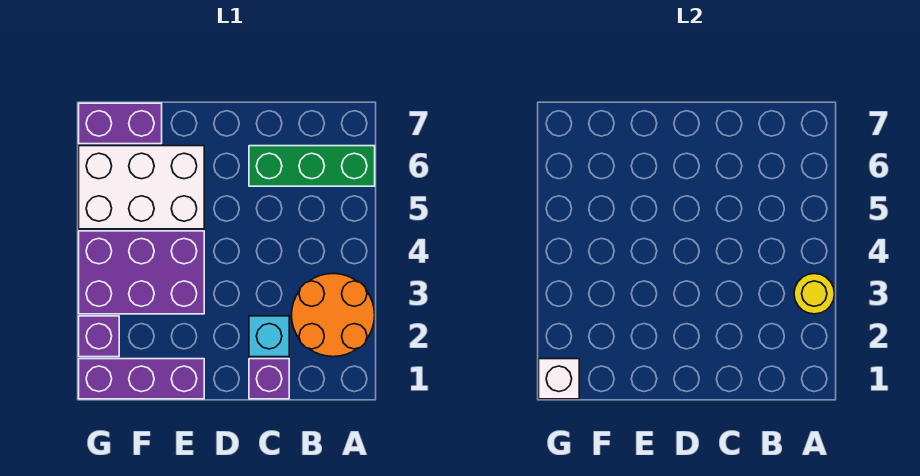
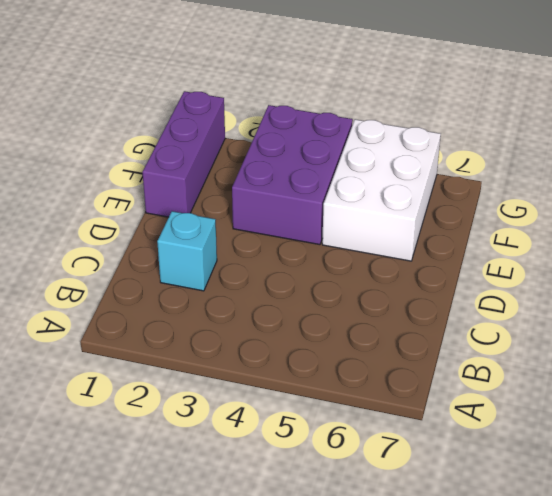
none -> orange round brick A2:B3 level 1
none -> green brick A6:C6 level 1

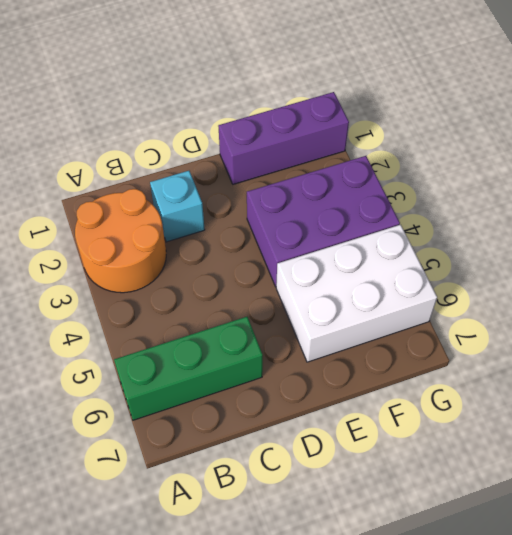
none -> purple brick C1 level 1
none -> purple brick F7:G7 level 1

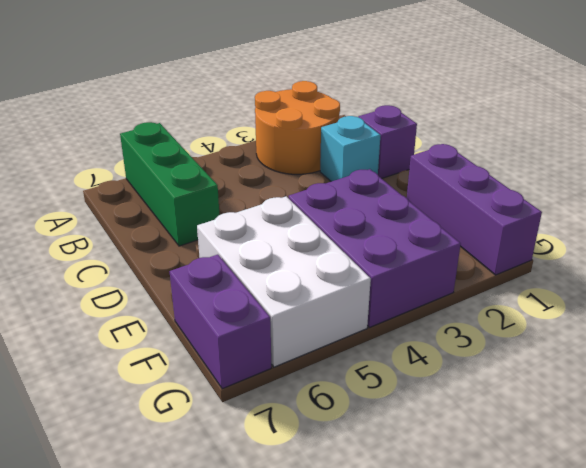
none -> purple brick G2 level 1
none -> yellow round brick A3 level 2

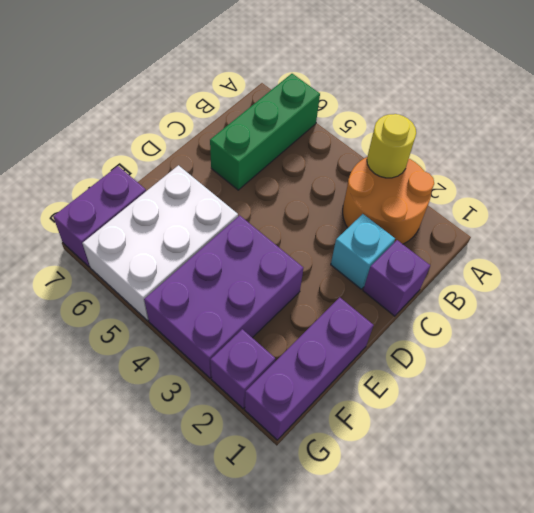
none -> white brick G1 level 2

